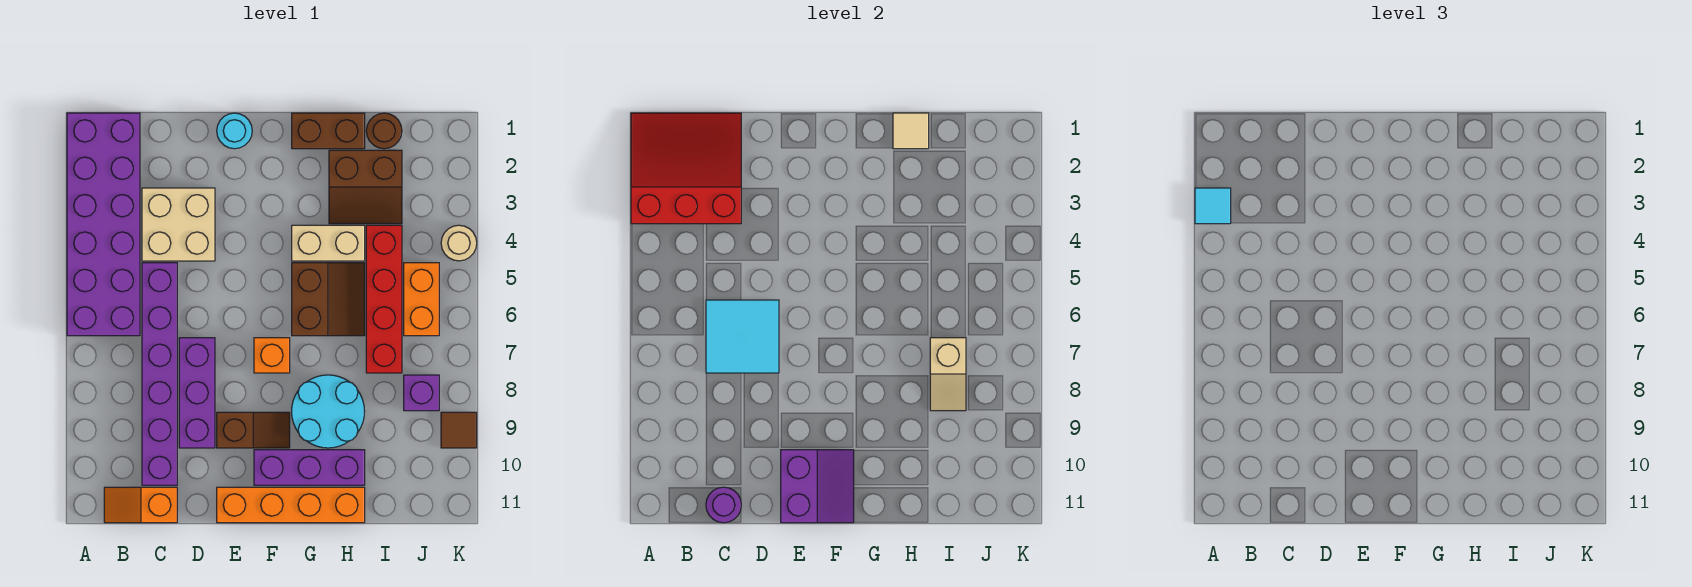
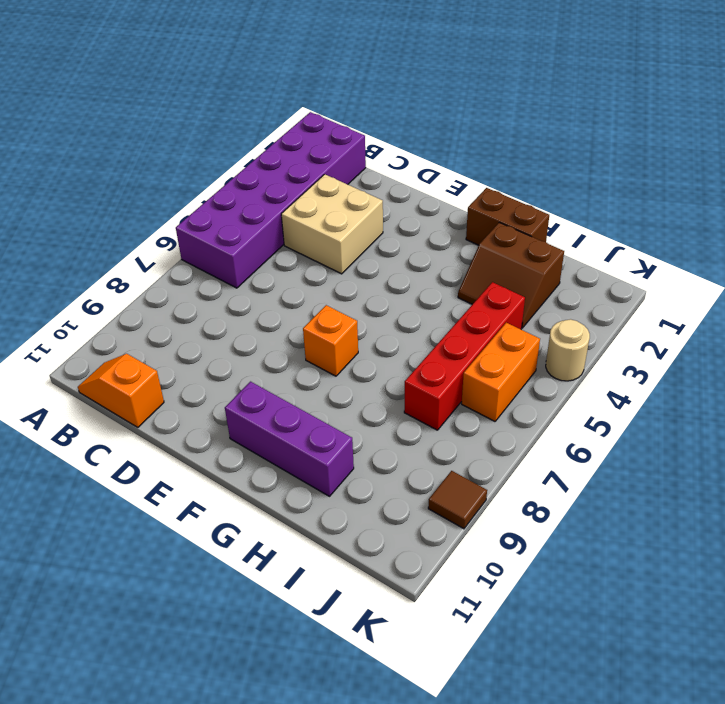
none -> purple brick C5:C10 level 1
none -> purple brick D7:D9 level 1
none -> cyan round brick E1 level 1

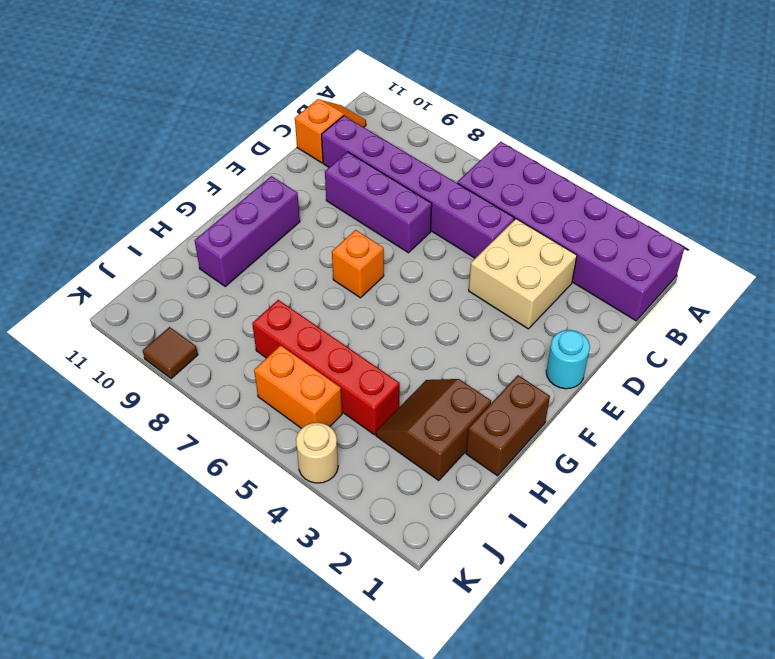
none -> brown slope E9:F9 level 1 top E
none -> orange brick E11:H11 level 1
none -> tan brick G4:H4 level 1

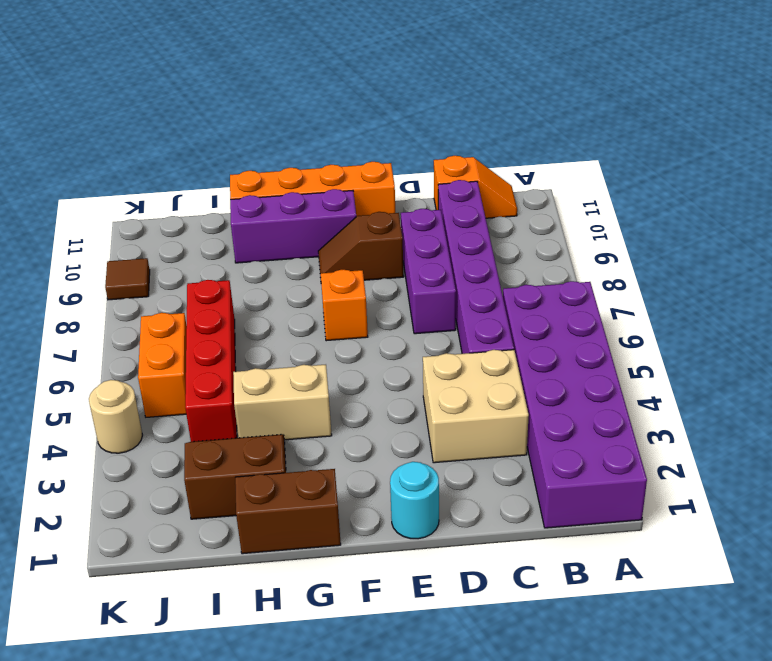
none -> brown slope G5:H6 level 1 top G
none -> cyan round brick G8:H9 level 1
none -> brown round brick I1 level 1

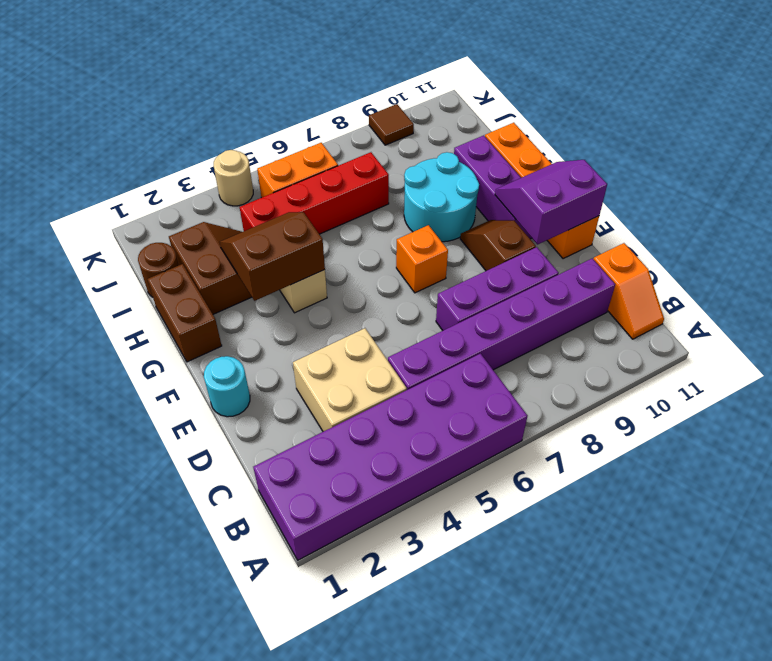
brown slope G3:H4 level 2 top G -> brown slope G5:H6 level 1 top G
none -> purple brick J8 level 1
none -> red slope A1:C3 level 2 top 3
none -> cyan tile C6:D7 level 2

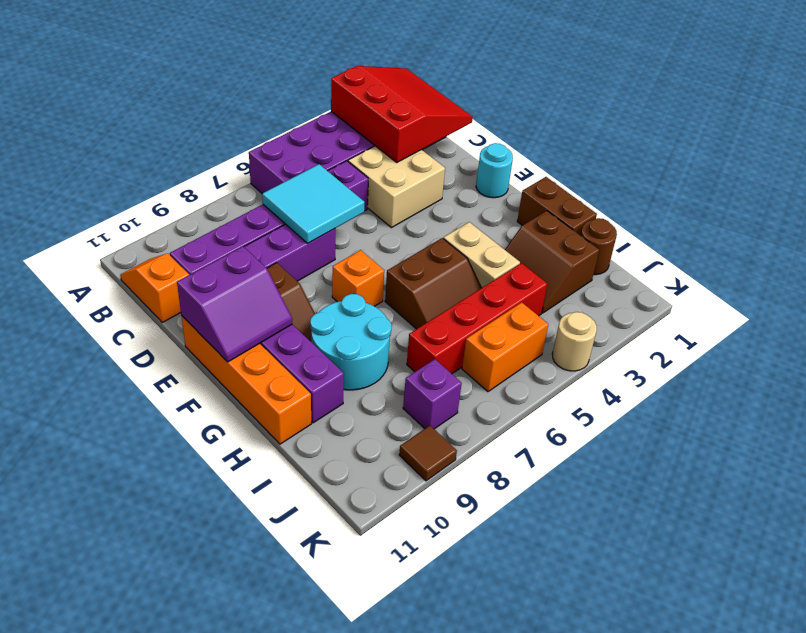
none -> purple round brick C11 level 2
none -> tan tile H1 level 2
none -> tan slope I7:I8 level 2 top 7

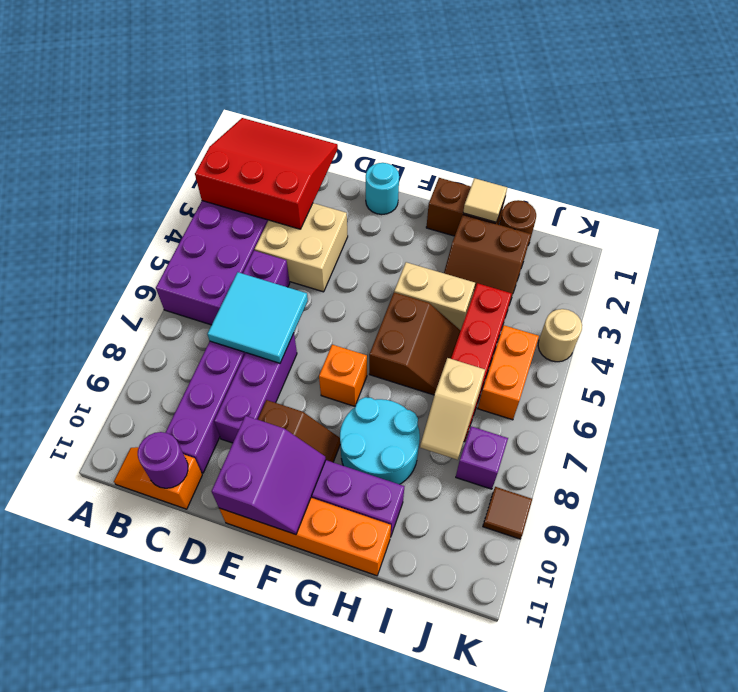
none -> cyan tile A3 level 3

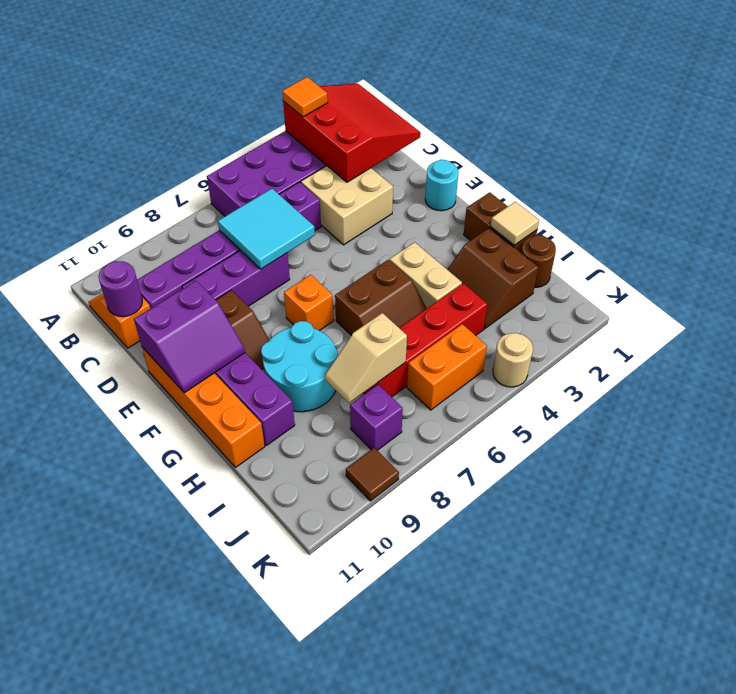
orange tile A3 level 3 -> cyan tile A3 level 3

